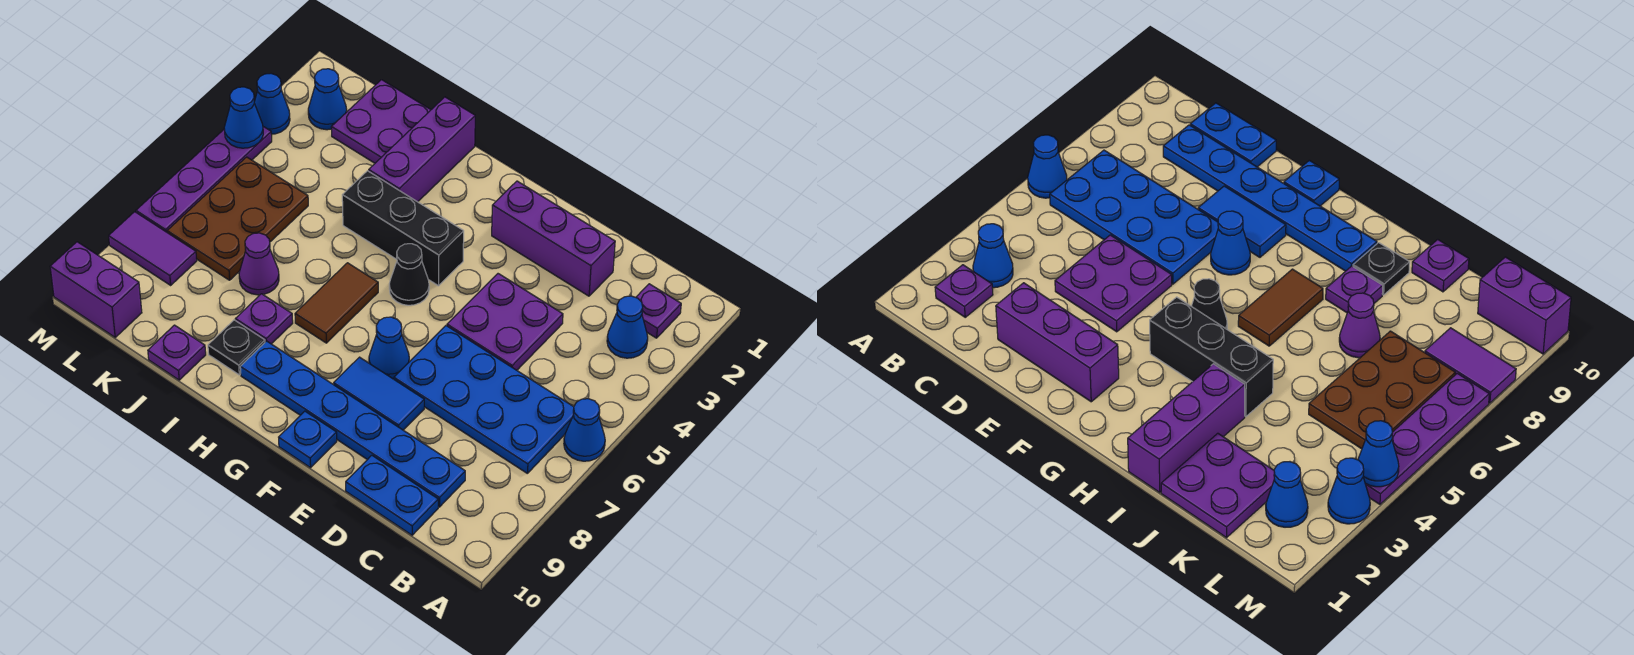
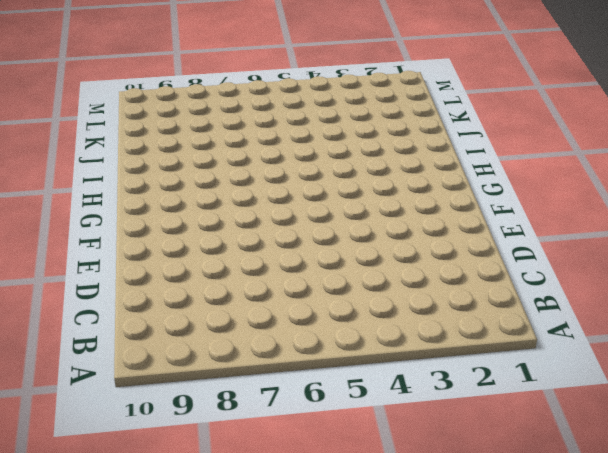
none -> blue cone A6 level 1
none -> purple plate B2 level 1
none -> blue cone B3 level 1

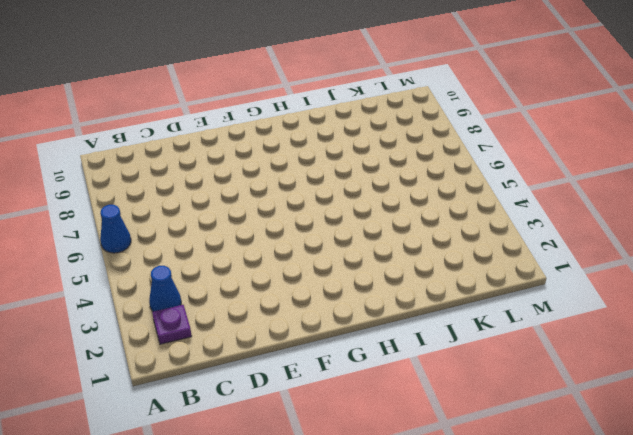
none -> blue plate B6:E7 level 1
none -> blue plate C9:H9 level 1
none -> blue plate C10:D10 level 1

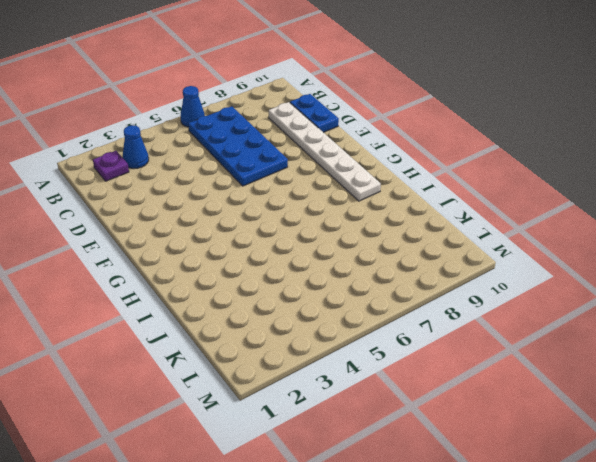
white plate C9:H9 level 1 -> blue plate C9:H9 level 1
none -> purple brick D2:F2 level 1
none -> purple plate D4:E5 level 1
none -> blue tile E8:F8 level 1

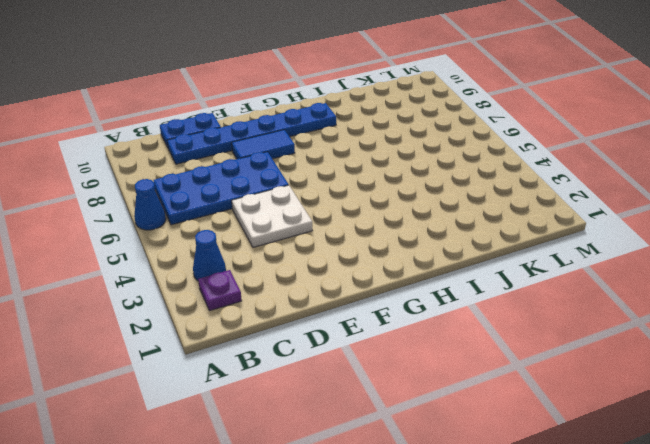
white plate D4:E5 level 1 -> purple plate D4:E5 level 1
none -> purple brick D2:F2 level 1
none -> blue cone F7 level 1
none -> blue plate F10 level 1

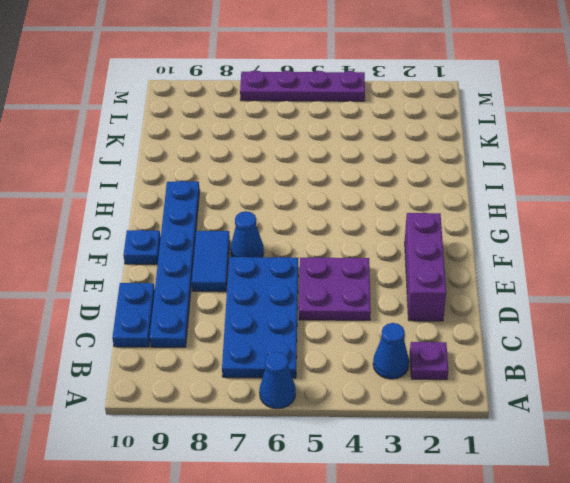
none -> black brick G4:I4 level 1
none -> black cone G5 level 1
none -> brown tile H6:H7 level 1

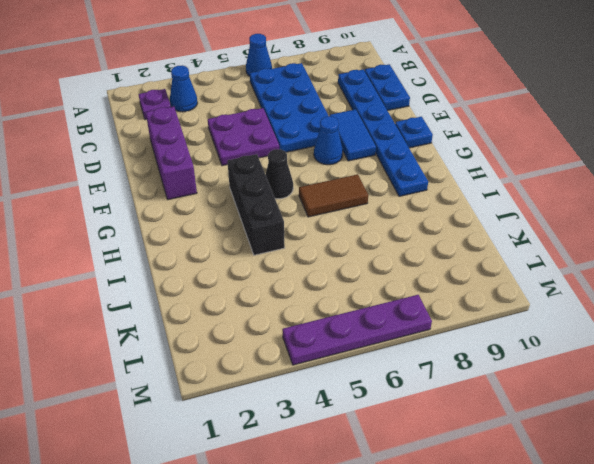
none -> purple brick I1:I3 level 1
none -> purple plate I8 level 1
none -> black plate I9 level 1

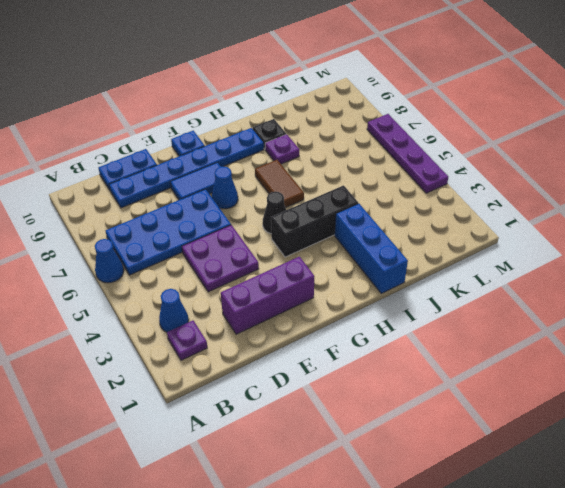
blue brick I1:I3 level 1 -> purple brick I1:I3 level 1
none -> purple plate J1:K2 level 1
none -> purple cone J7 level 1
none -> purple plate J10 level 1

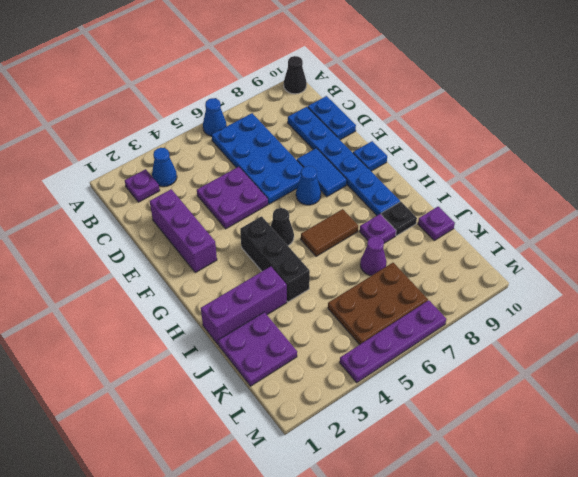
black cone A10 level 1 -> none
none -> blue cone L2 level 1
none -> purple tile L8:M8 level 1
none -> purple brick L10:M10 level 1

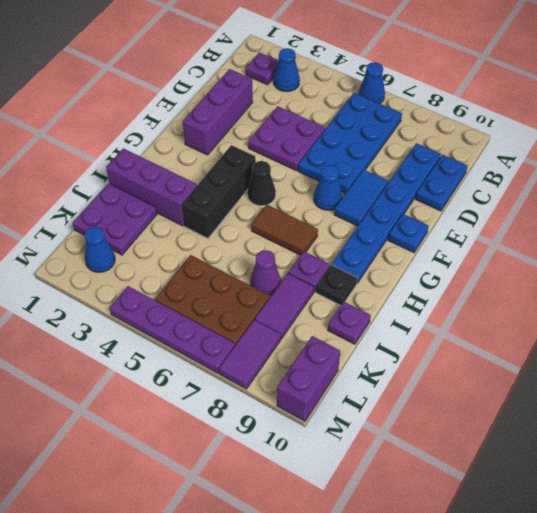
purple tile J8:K8 level 1 -> none
none -> blue cone M3 level 1
none -> blue cone M4 level 2

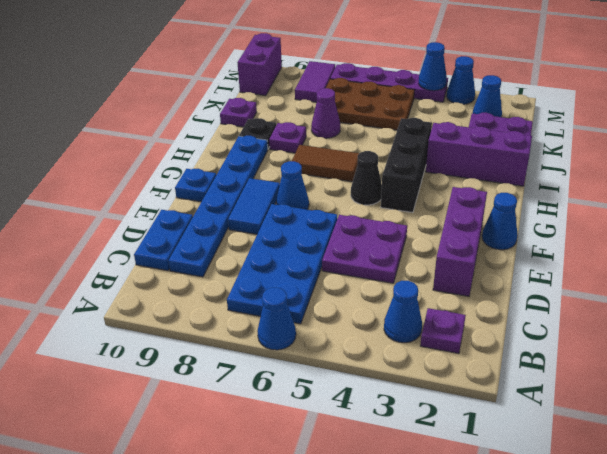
blue cone F1 level 1 -> none

